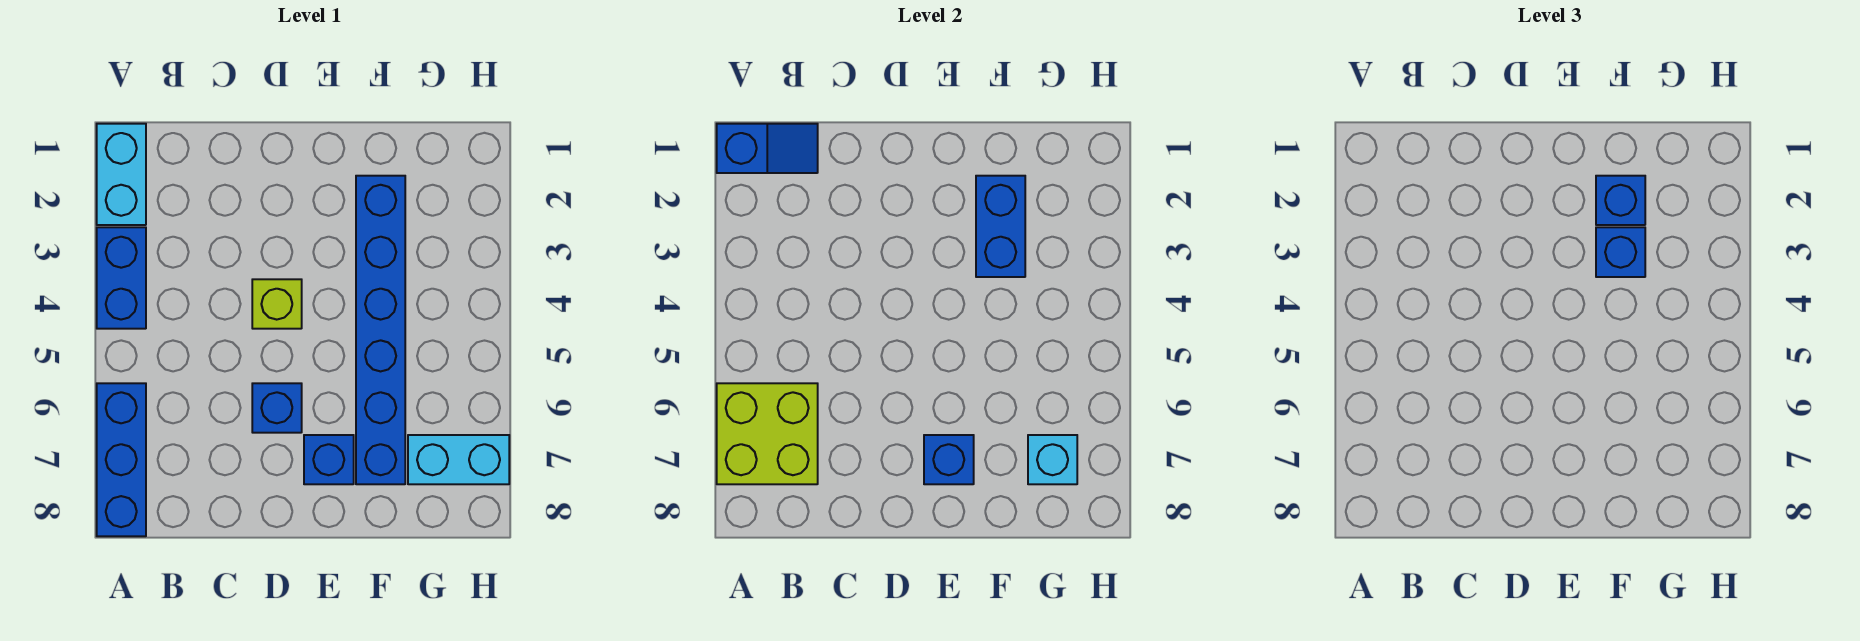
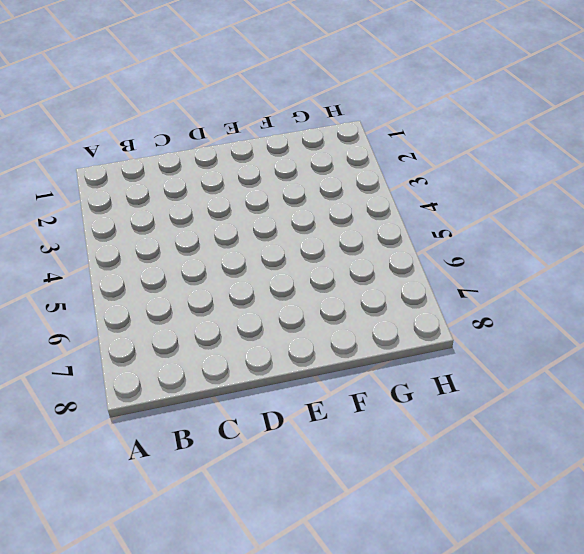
none -> cyan brick A1:A2 level 1
none -> blue brick A3:A4 level 1
none -> blue brick A6:A8 level 1

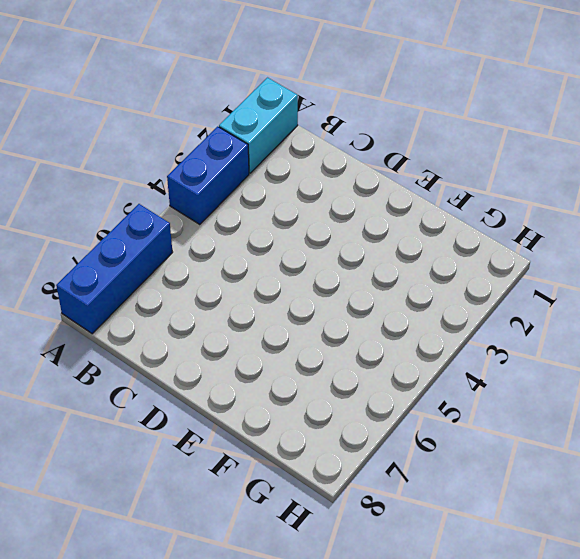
none -> lime brick D4 level 1
none -> blue brick D6 level 1
none -> blue brick E7 level 1

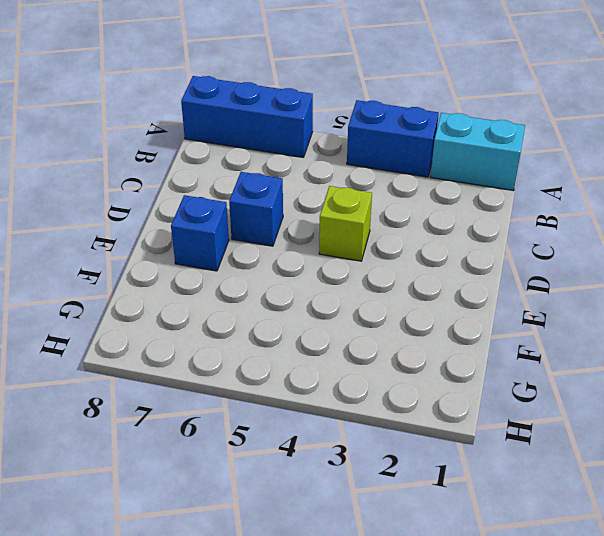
none -> blue brick F2:F7 level 1
none -> cyan brick G7:H7 level 1
none -> blue slope A1:B1 level 2 top A

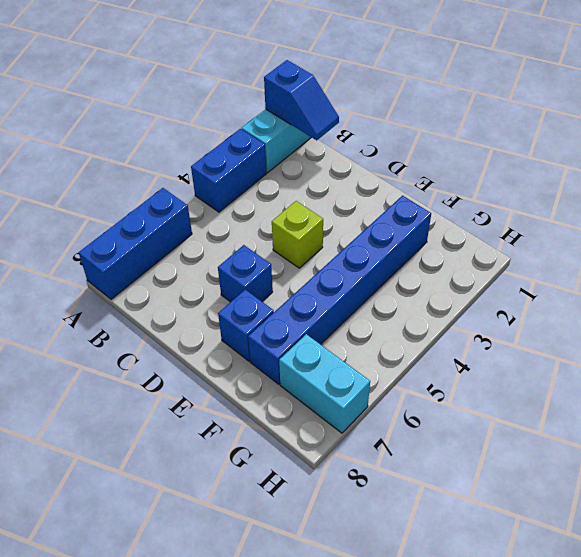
none -> lime brick A6:B7 level 2
none -> blue brick E7 level 2
none -> blue brick F2:F3 level 2

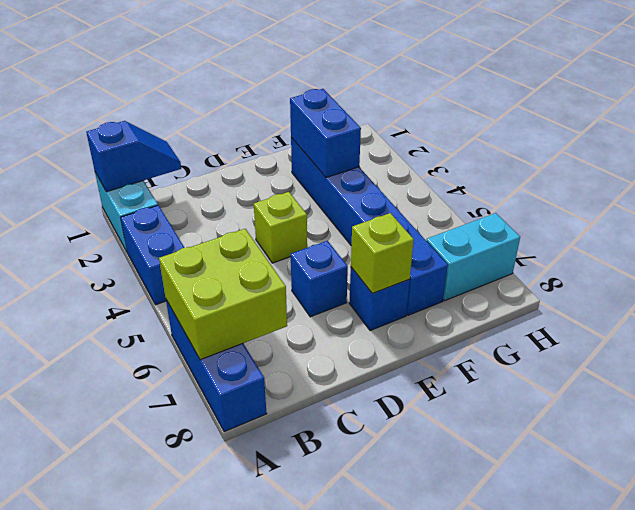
lime brick E7 level 2 -> blue brick E7 level 2
none -> cyan brick G7 level 2
none -> blue brick F2 level 3
none -> blue brick F3 level 3

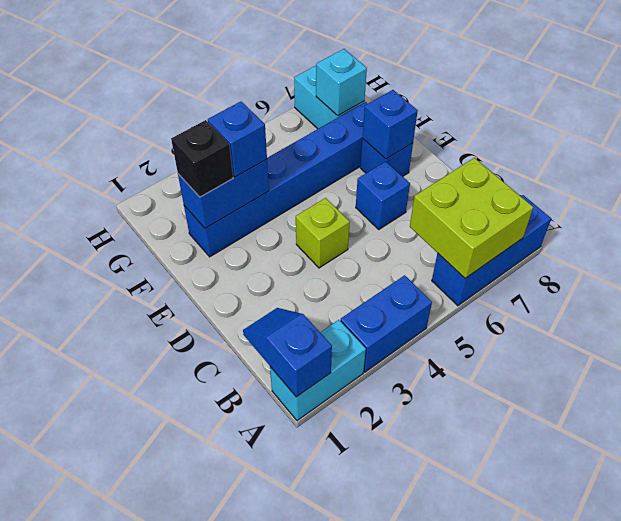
black brick F2 level 3 -> blue brick F2 level 3

